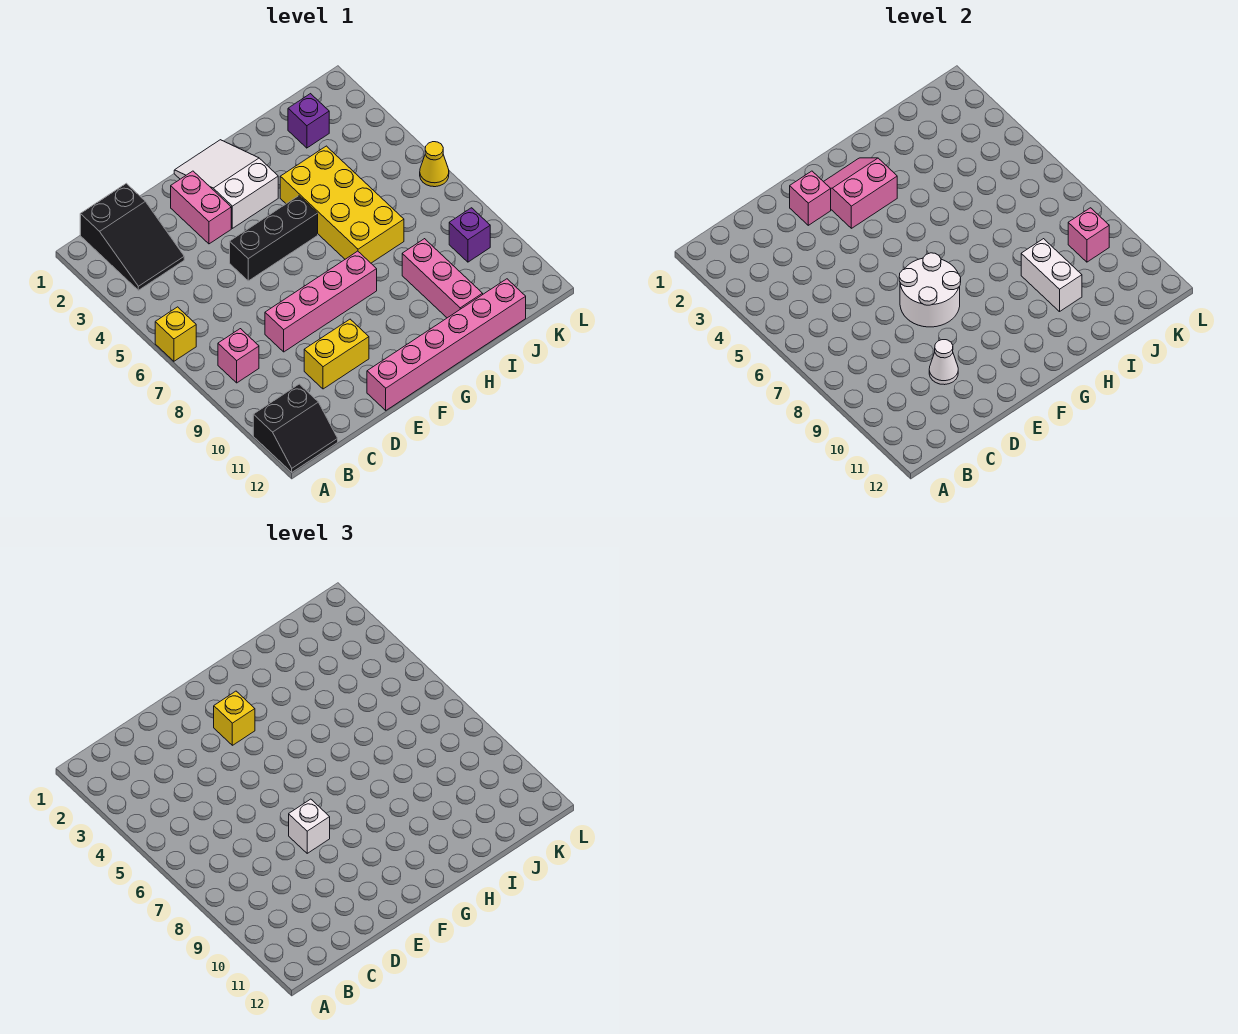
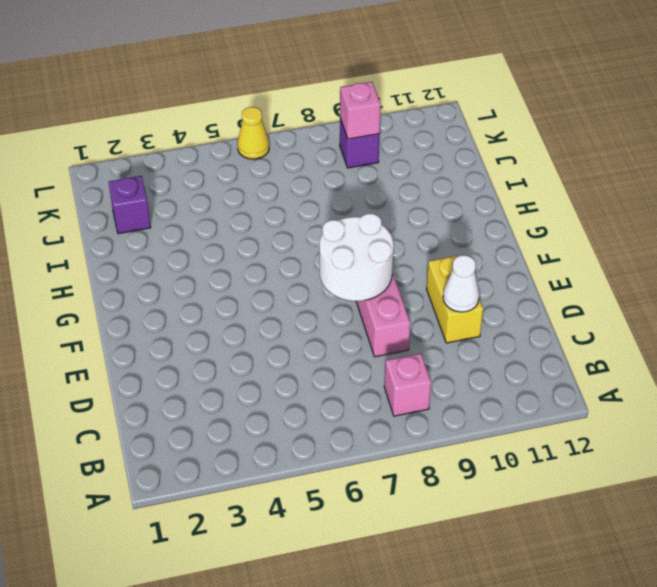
none -> yellow brick A6 level 1
none -> black slope A11:B12 level 1 top 11
none -> black slope B1:C3 level 1 top 1

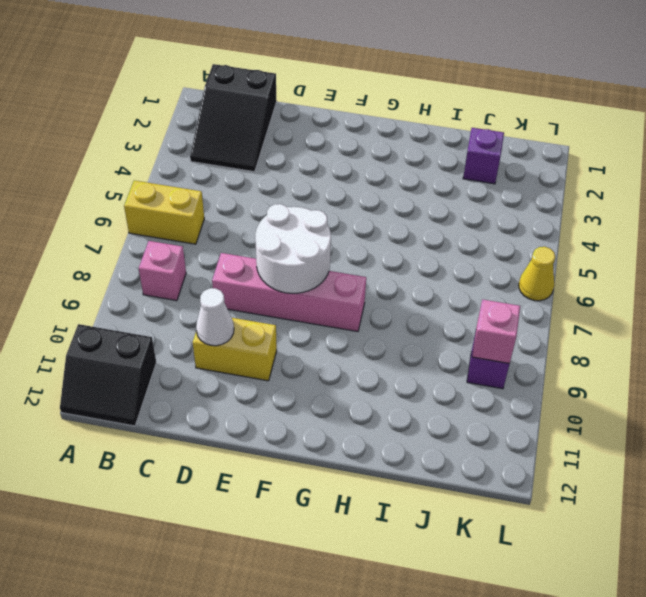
yellow brick A6:B6 level 1 -> yellow brick A6 level 1
none -> pink brick E2:E3 level 1
none -> black brick E5:G5 level 1
none -> pink brick E12:J12 level 1

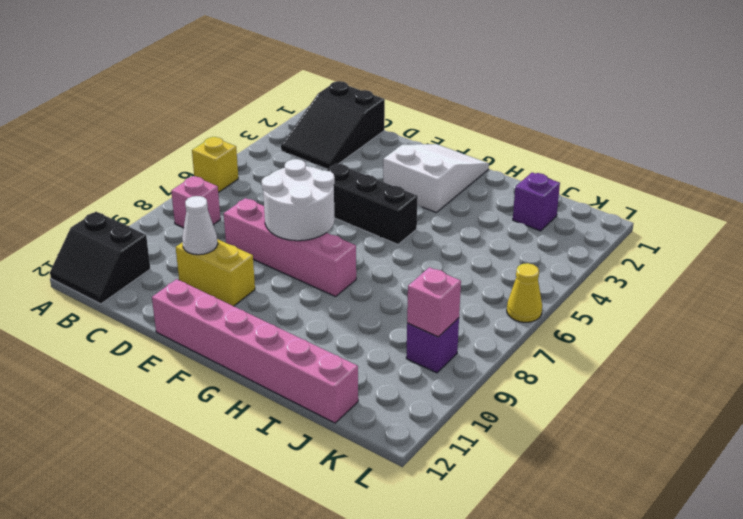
none -> pink brick E2:E3 level 1
none -> yellow brick H4:I7 level 1
none -> pink brick I9:I11 level 1

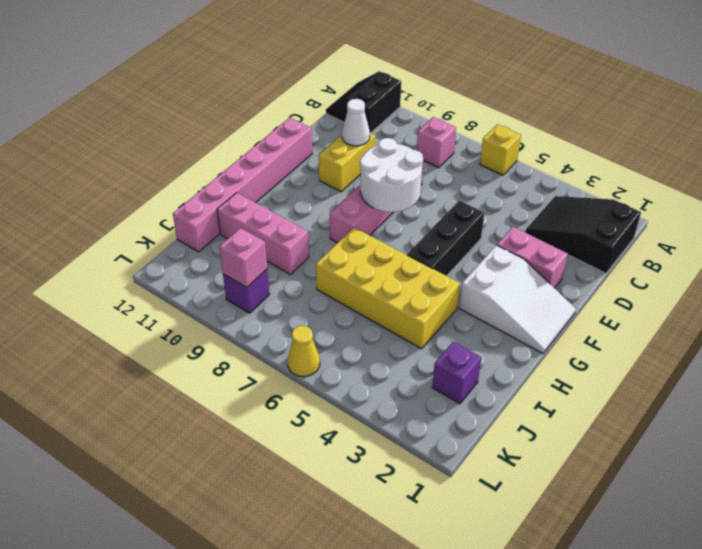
none -> pink brick E2 level 2
none -> pink slope F2:G3 level 2 top 3
none -> white brick I9:I10 level 2

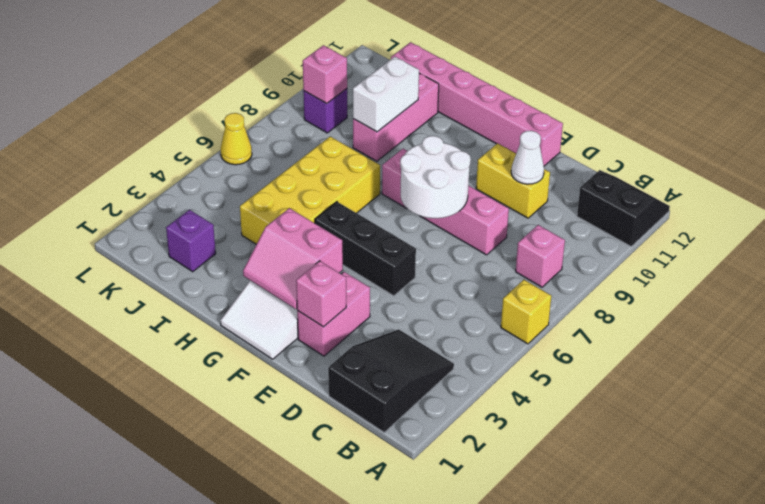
none -> white brick E8 level 3
none -> yellow brick F3 level 3

